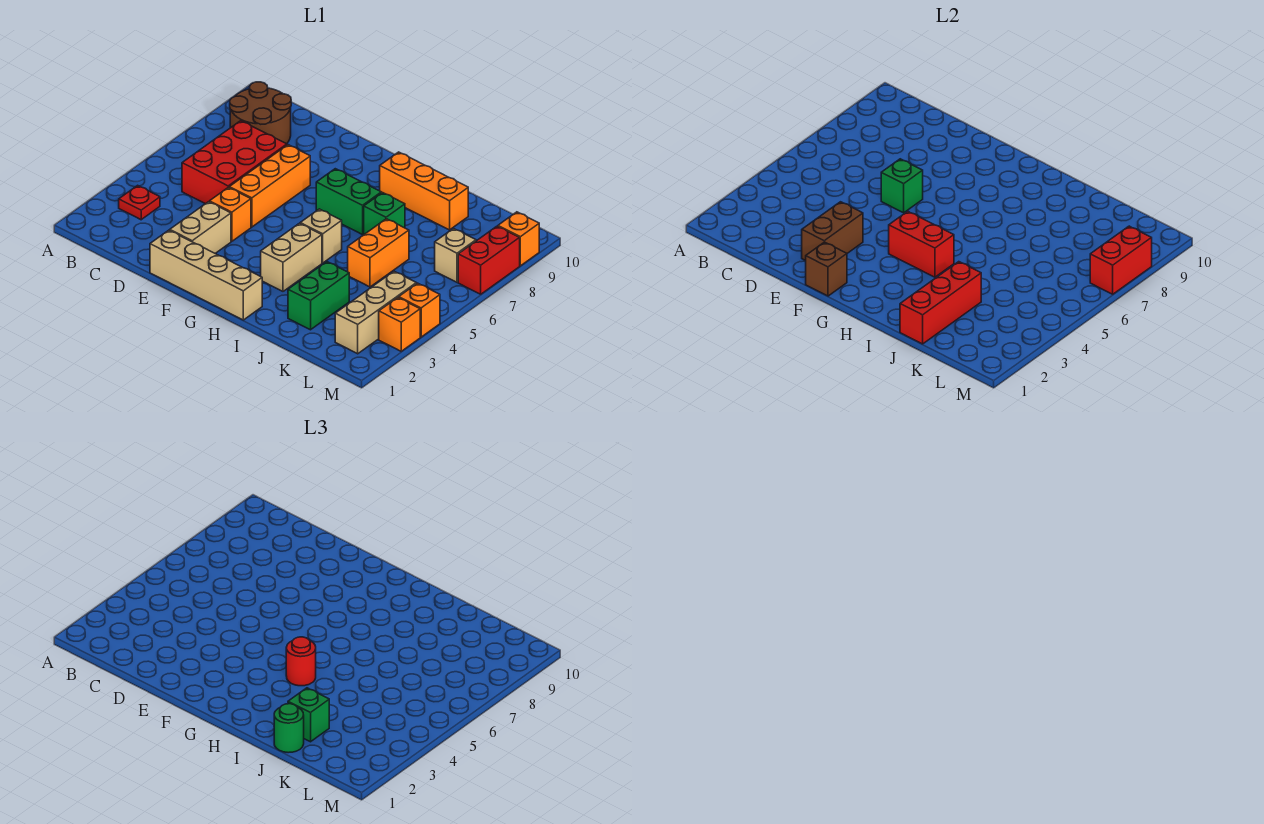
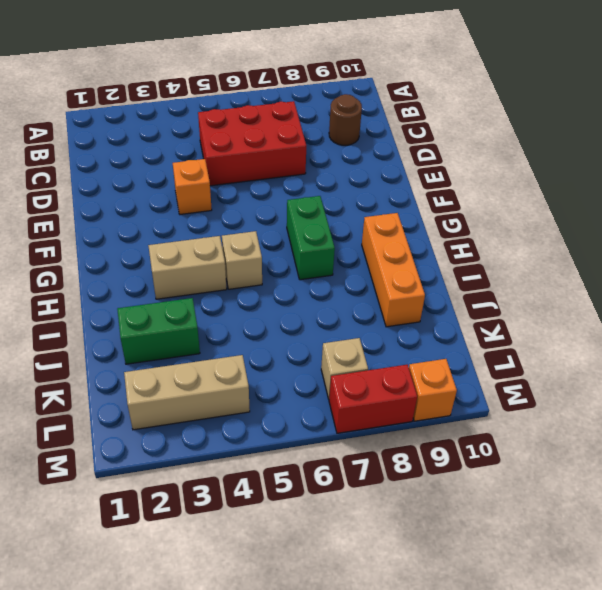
brown round brick C9 level 1 -> brown round brick B8:C9 level 1
none -> red plate B3 level 1
none -> tan brick E1:H1 level 1
none -> tan brick E2:E3 level 1

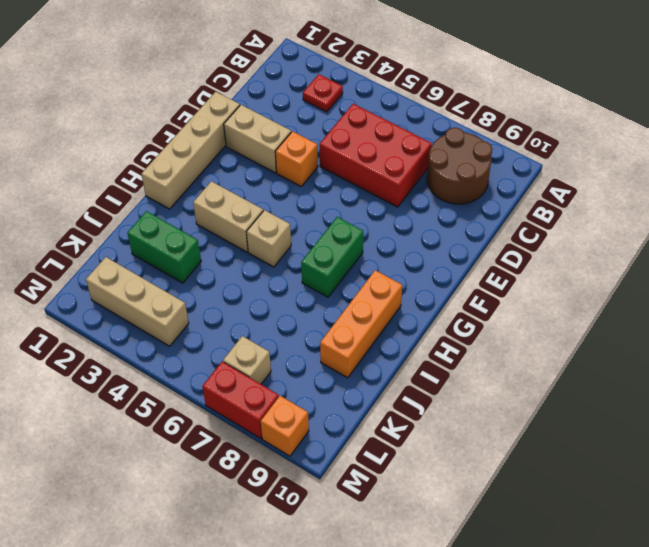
none -> orange brick E5:E7 level 1
none -> green brick I7 level 1
none -> orange brick J5:J6 level 1

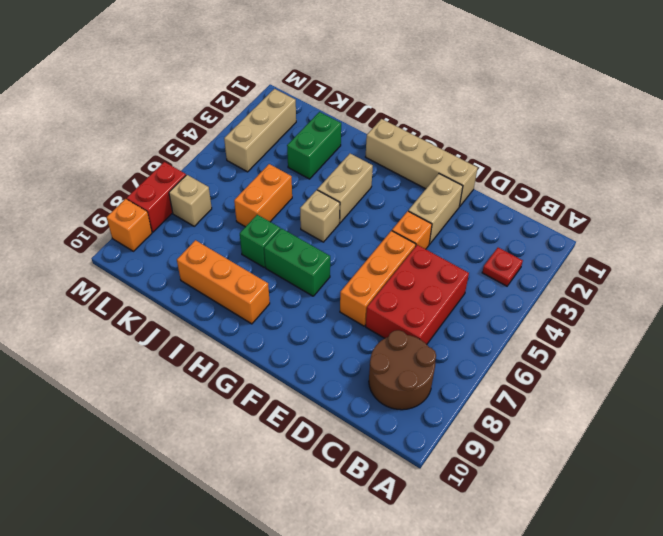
none -> orange brick M3 level 1
none -> orange brick M4 level 1
none -> brown brick E2:E3 level 2

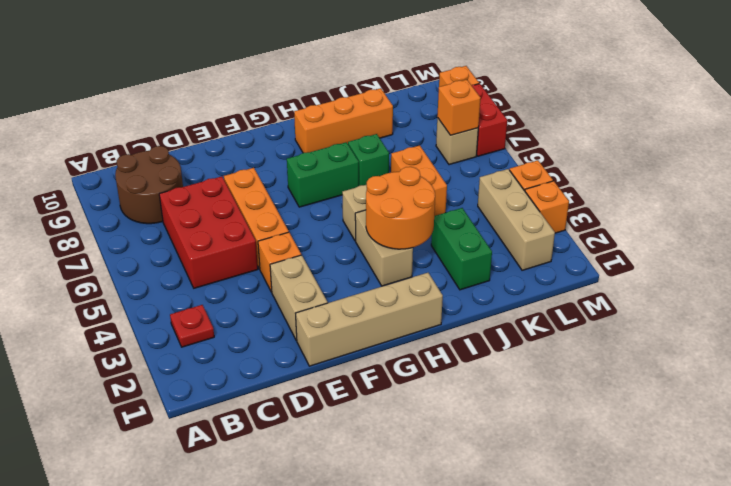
orange round brick H3:I4 level 2 -> red brick G4:H4 level 2
orange brick L7 level 2 -> none
none -> brown brick E2:E3 level 2
none -> green brick E6 level 2
none -> brown brick F1 level 2

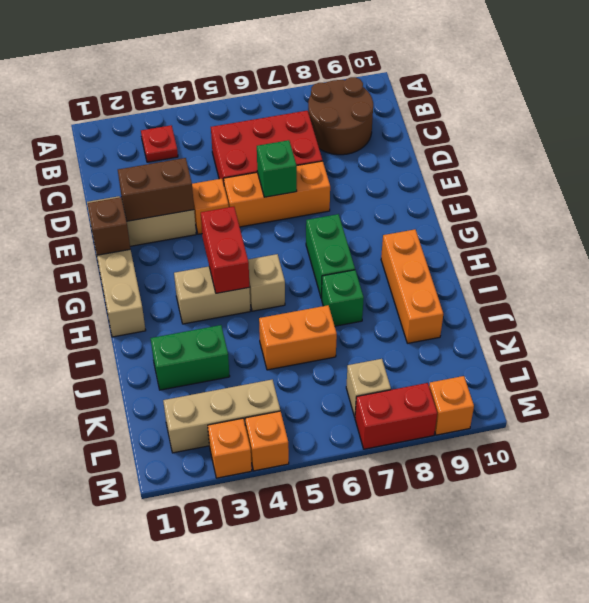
none -> red brick J1:J3 level 2
none -> red brick M7:M8 level 2
none -> red round brick H4 level 3

